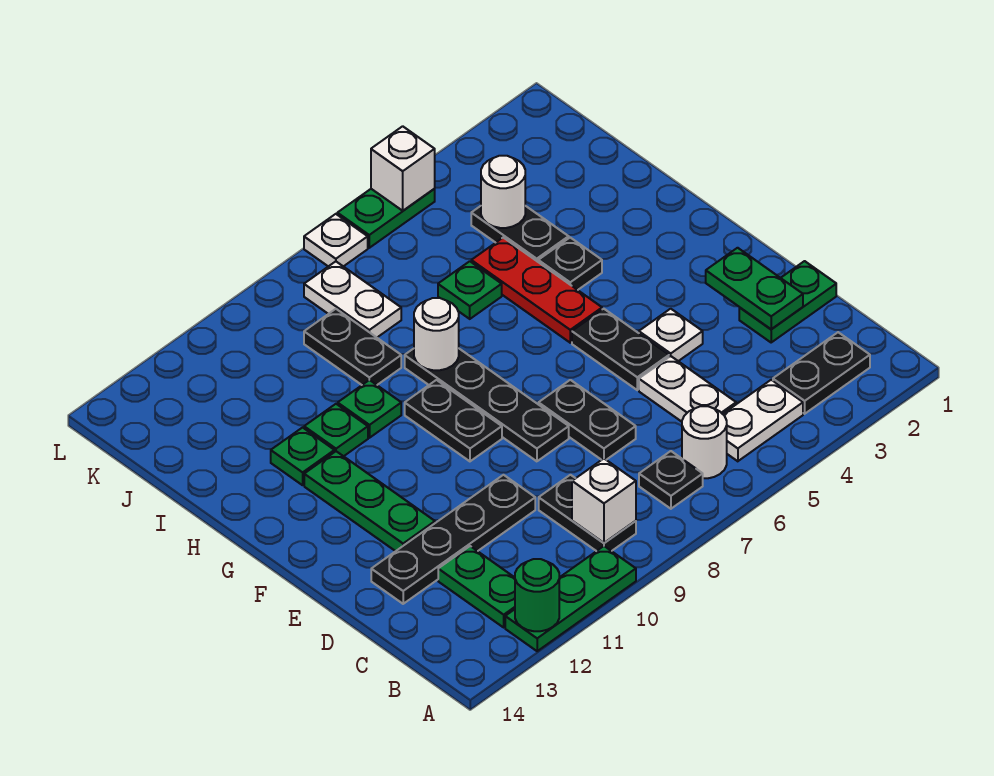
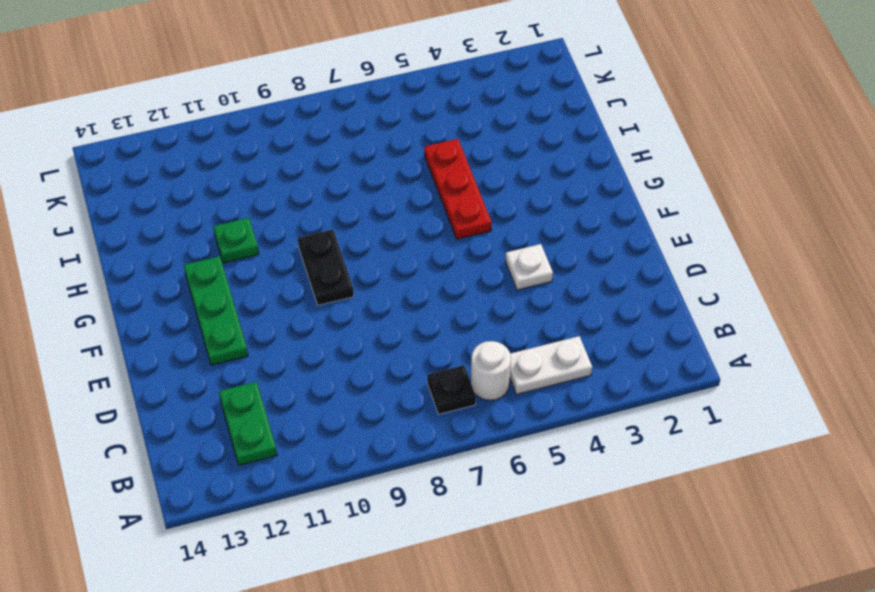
none -> green plate A10:A12 level 1
none -> black plate B2:B3 level 1
none -> black plate B9:C9 level 1
none -> white plate C5:D5 level 1

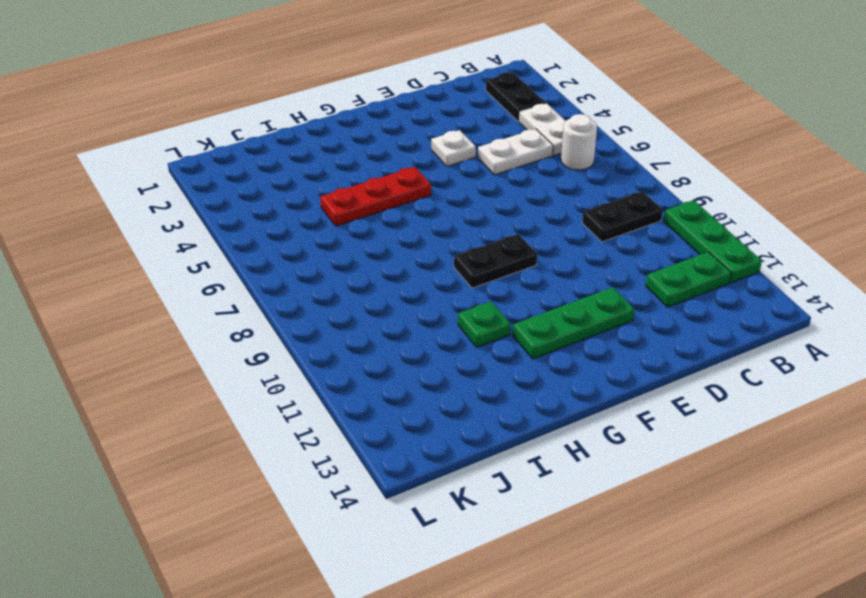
none -> black plate B7 level 1
none -> green plate D1:D2 level 1
none -> black plate D7:E7 level 1
none -> black plate D10:D13 level 1

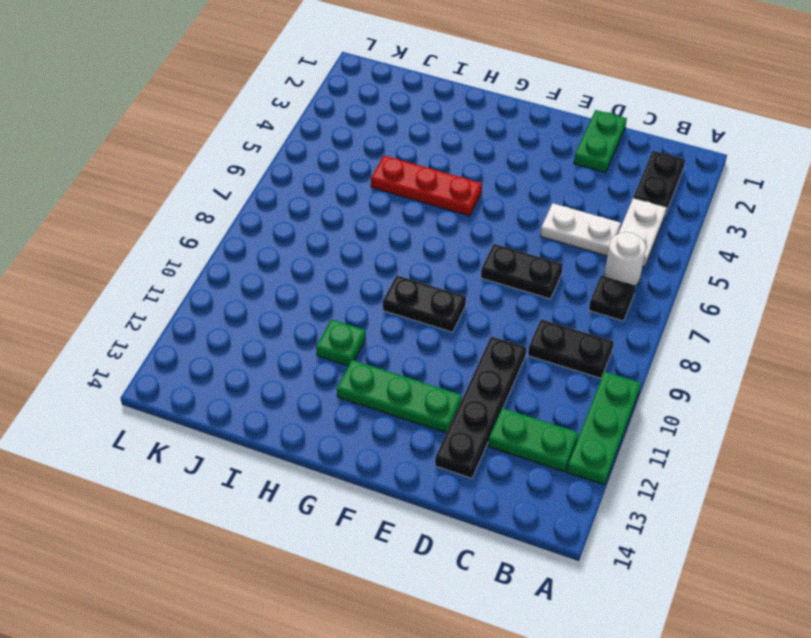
none -> white plate E4 level 1
none -> black plate E5:F5 level 1
none -> black plate E8:H8 level 1
none -> black plate H4 level 1

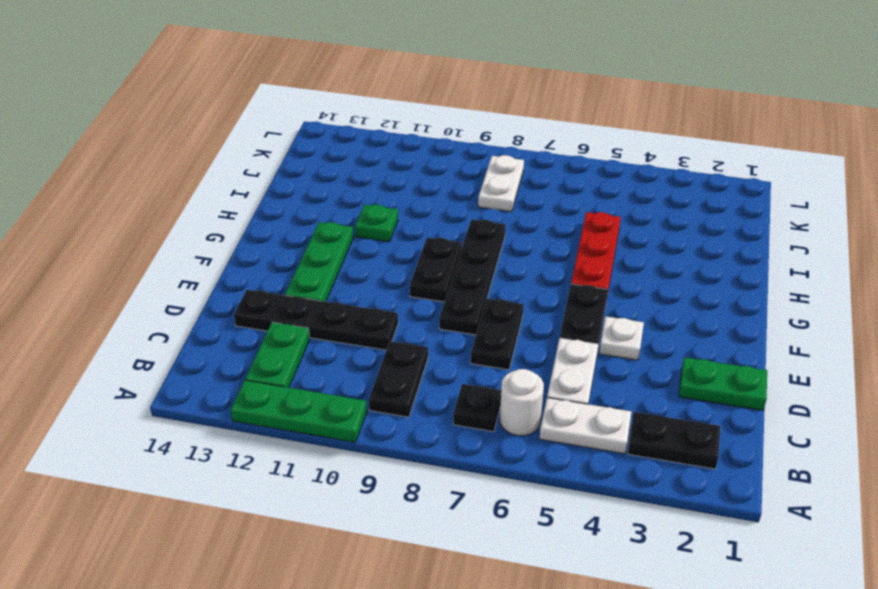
none -> black plate H4 level 1
none -> green plate H10 level 1
none -> green plate H12 level 1
none -> black plate I4:J4 level 1

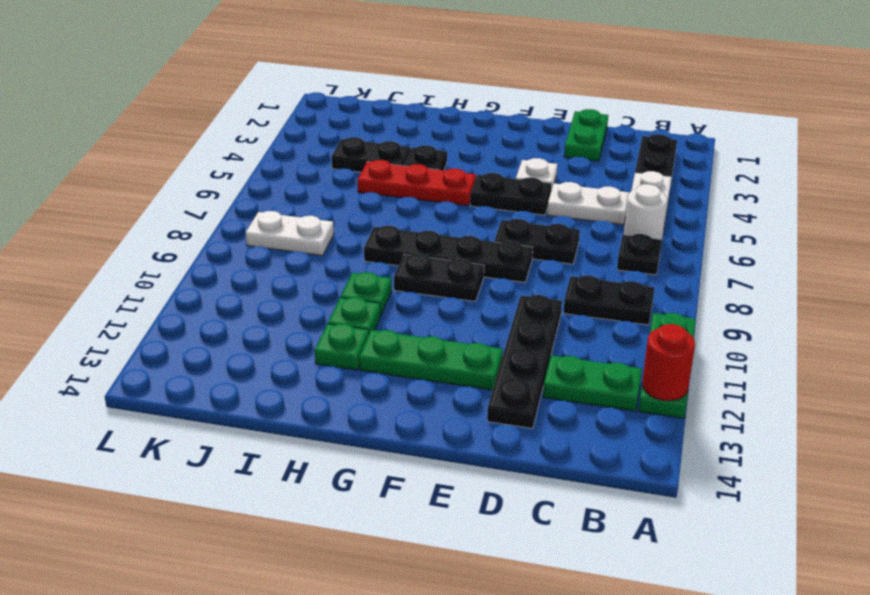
red round brick A12 level 2 -> green round brick A12 level 2
none -> green plate I6 level 1
none -> black plate I9:J9 level 1
none -> green plate L5:L6 level 1
none -> white plate L7 level 1

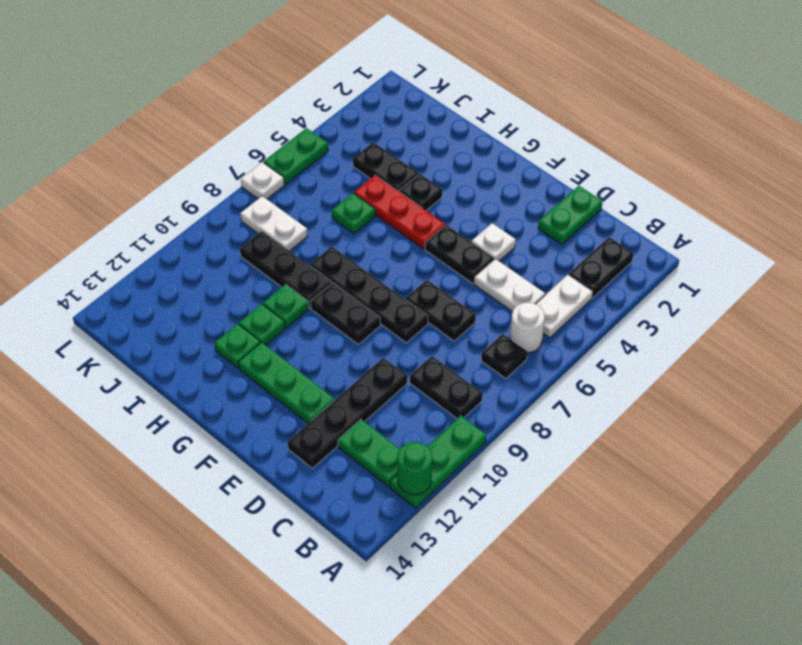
black plate H9:J9 level 1 -> black plate I9:J9 level 1
none -> white brick B9 level 2
none -> green plate D2:E2 level 2
none -> white round brick H8 level 2
none -> white round brick J4 level 2

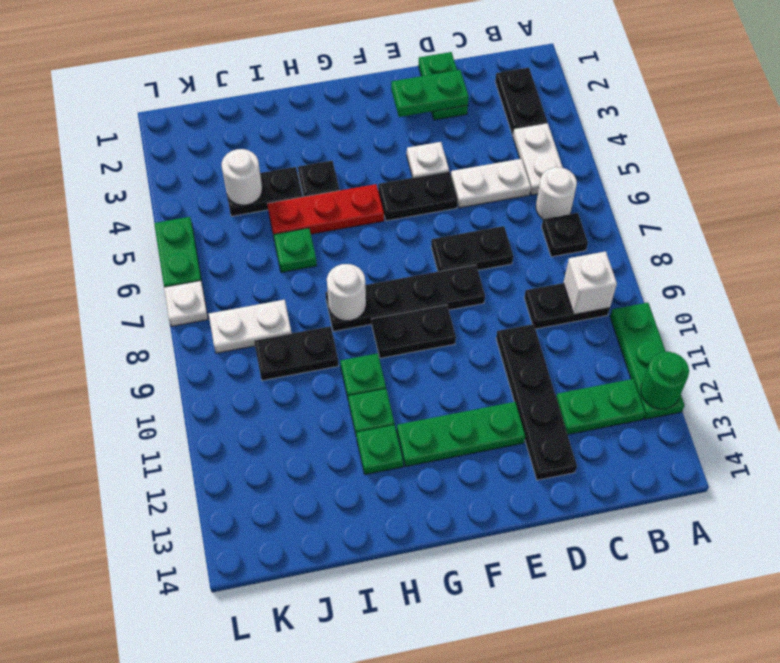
none -> white brick L5 level 2

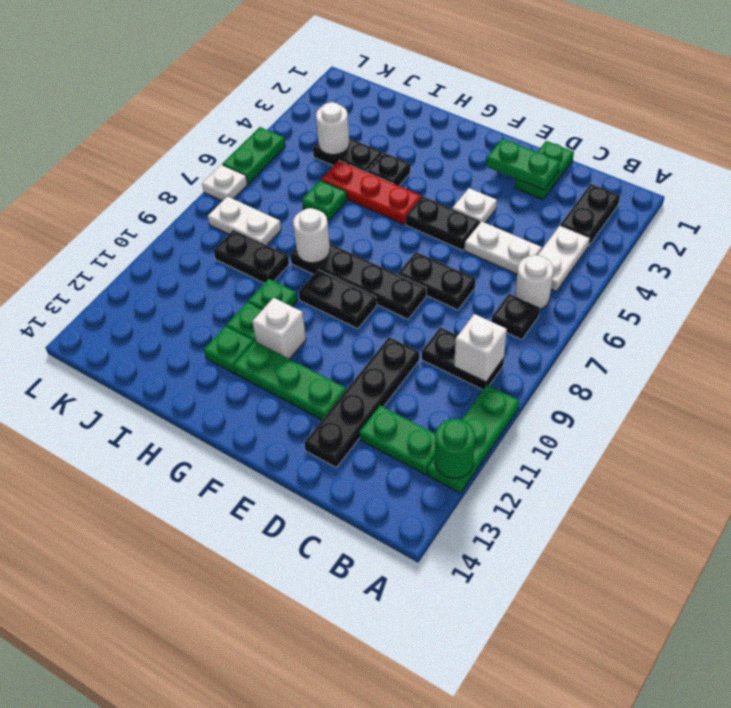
white brick G11 level 1 -> white brick L5 level 2

